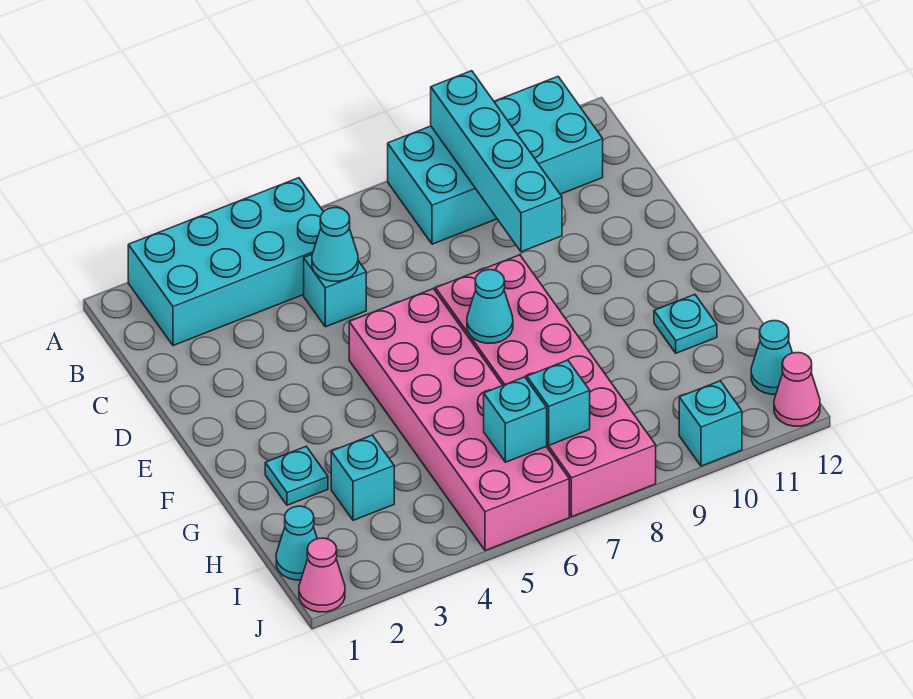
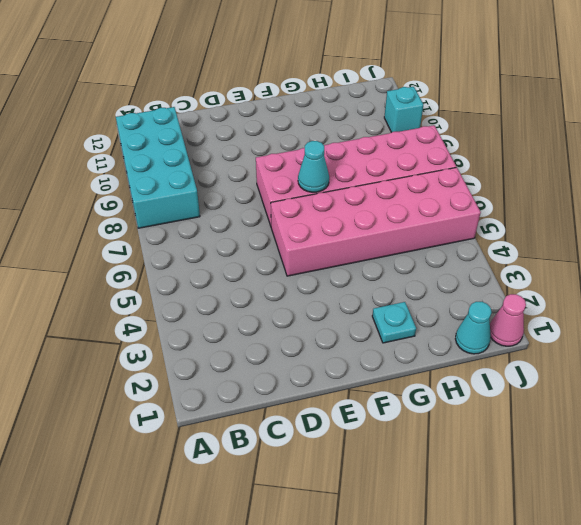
none -> cyan brick A2:B5 level 1
none -> cyan brick C5 level 1
none -> cyan plate G11 level 1

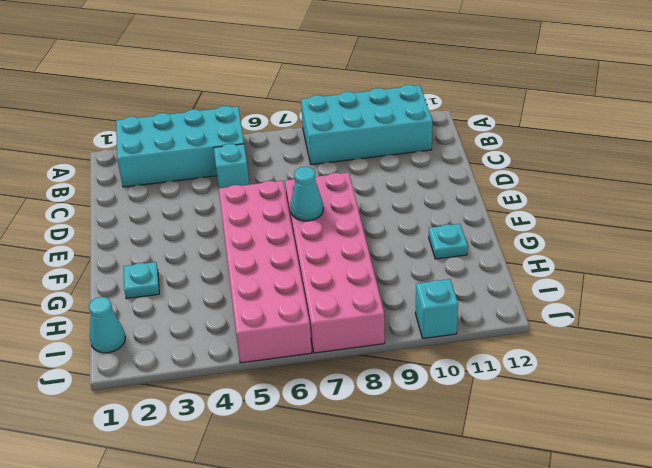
none -> cyan brick H3 level 1
none -> cyan cone I12 level 1
none -> pink cone J1 level 1

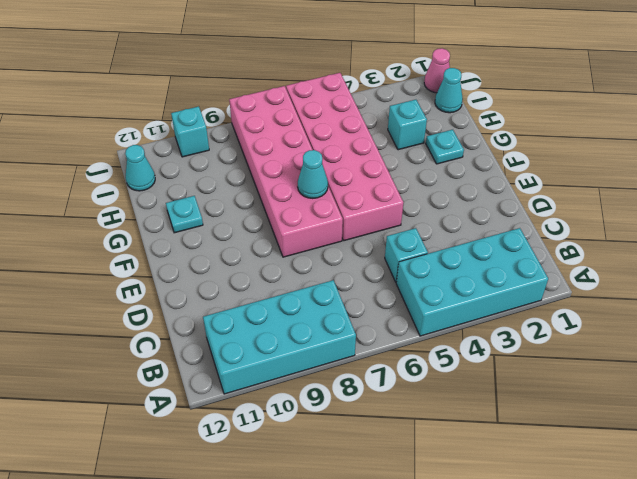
none -> pink cone J12 level 1
none -> cyan brick A9:D9 level 2
none -> cyan cone C5 level 2

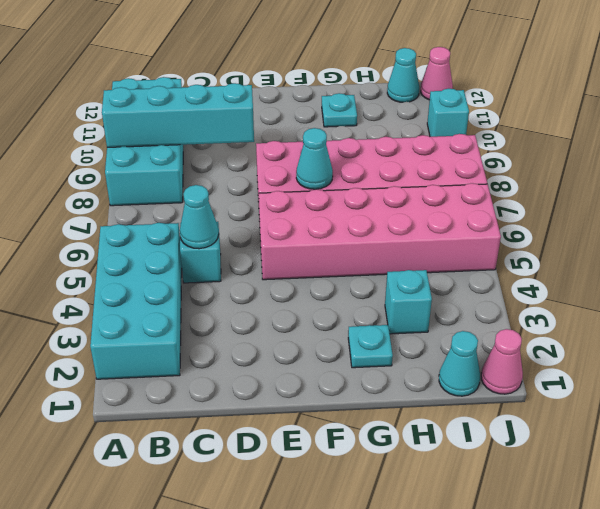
none -> cyan brick I6 level 2
none -> cyan brick I7 level 2

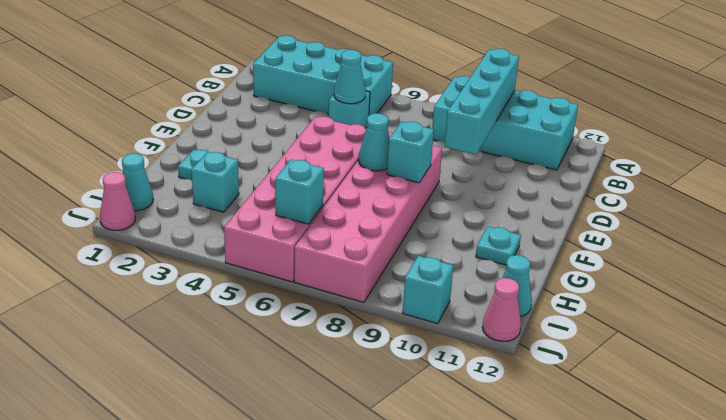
cyan brick F8 level 2 -> cyan brick I7 level 2

